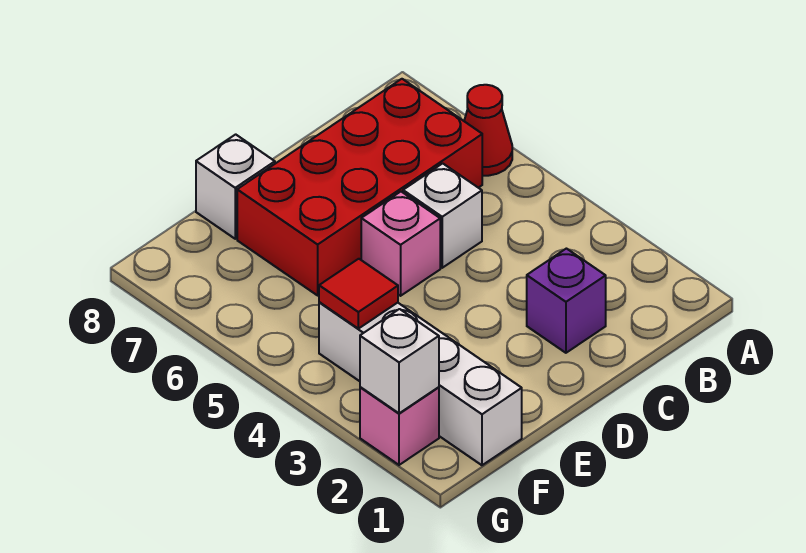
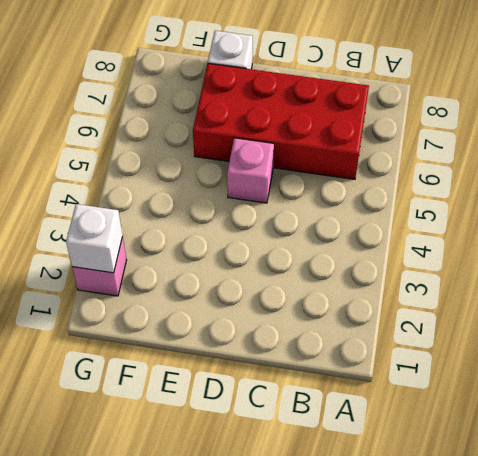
none -> red cone A6 level 1
none -> purple brick C2 level 1

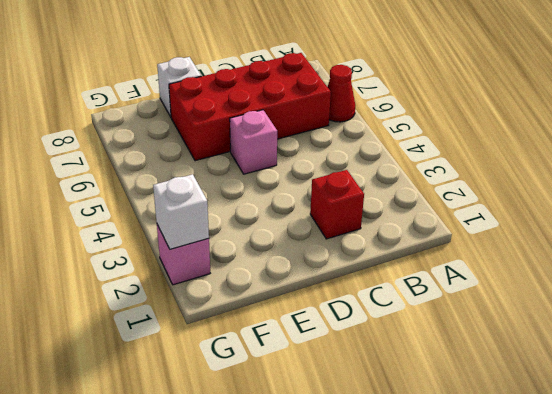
red brick C2 level 1 -> purple brick C2 level 1
none -> white brick C5 level 1
none -> white brick F1:F4 level 1

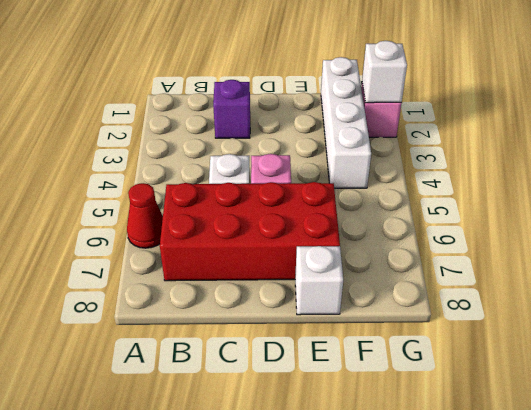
none -> red tile F4 level 2

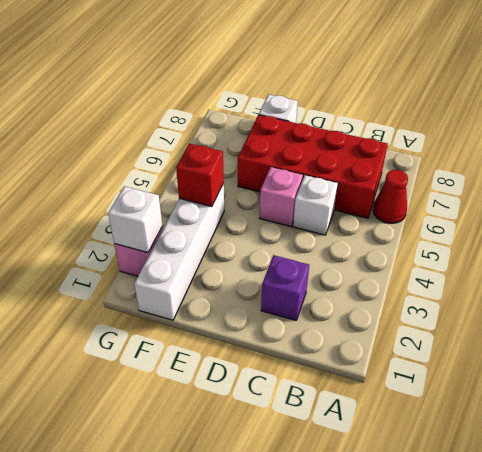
red brick F4 level 2 -> red tile F4 level 2

